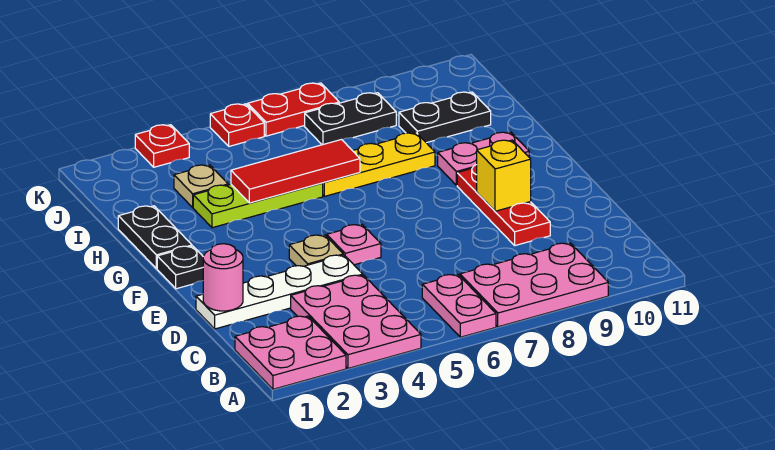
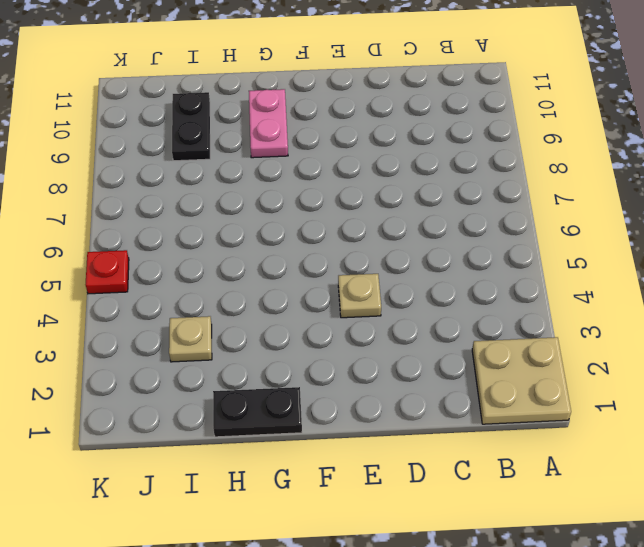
tan plate A1:B2 level 1 -> pink plate A1:B2 level 1
none -> pink plate A3:C4 level 1
none -> pink plate A6:B6 level 1
none -> pink plate A7:B9 level 1

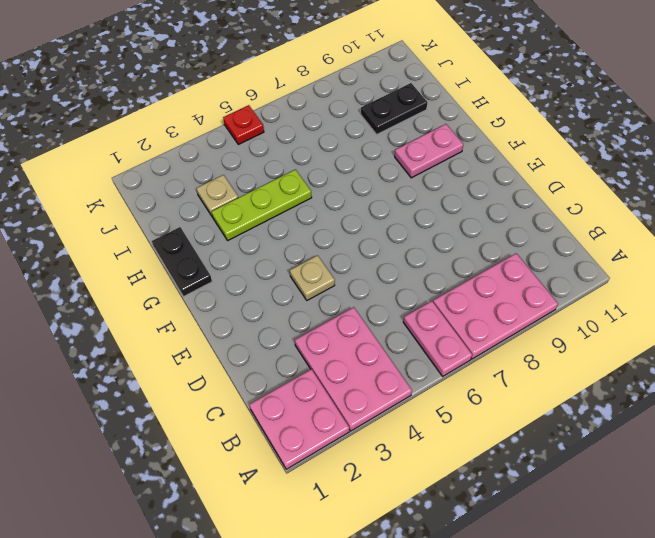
none -> white plate D1:D4 level 1
none -> red plate D9:F9 level 1
none -> pink plate E5 level 1

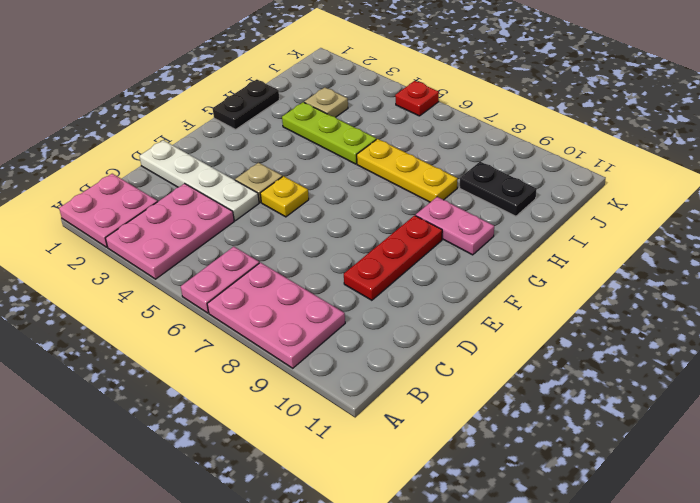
yellow plate E5 level 1 -> pink plate E5 level 1
none -> black plate F1 level 1
none -> black plate J7:J8 level 1
none -> red plate K3 level 1

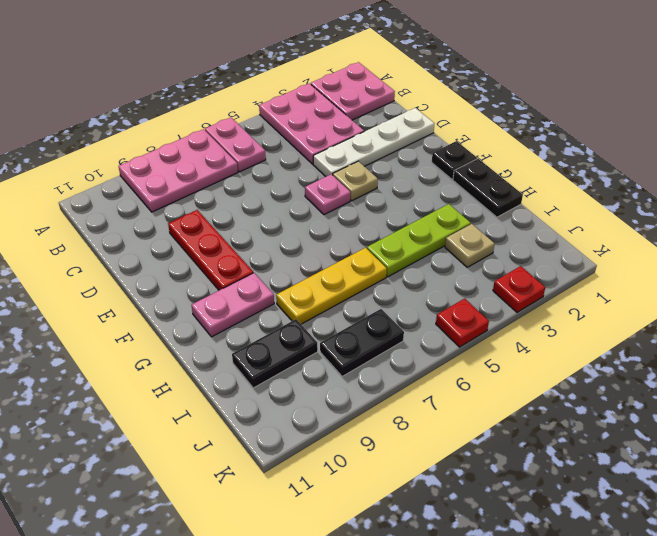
none -> red plate K6:K7 level 1
none -> pink round brick D1 level 2
none -> yellow brick E9 level 2

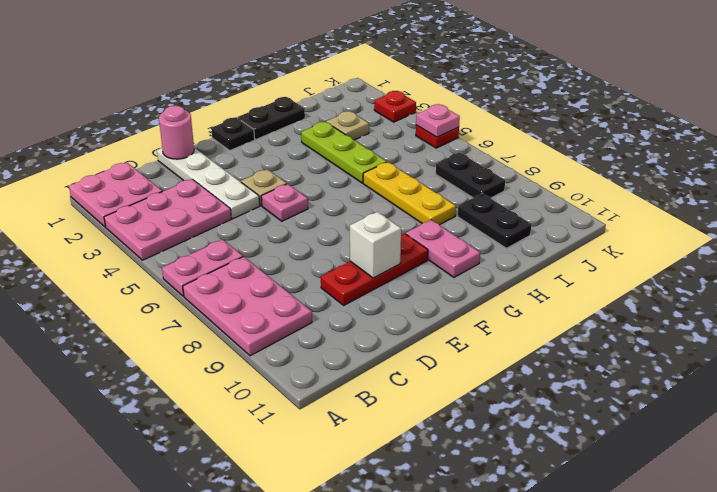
white brick E9 level 2 -> yellow brick E9 level 2
pink plate K5 level 2 -> none
none -> red plate K6:K7 level 1
none -> red tile H4:H6 level 2

